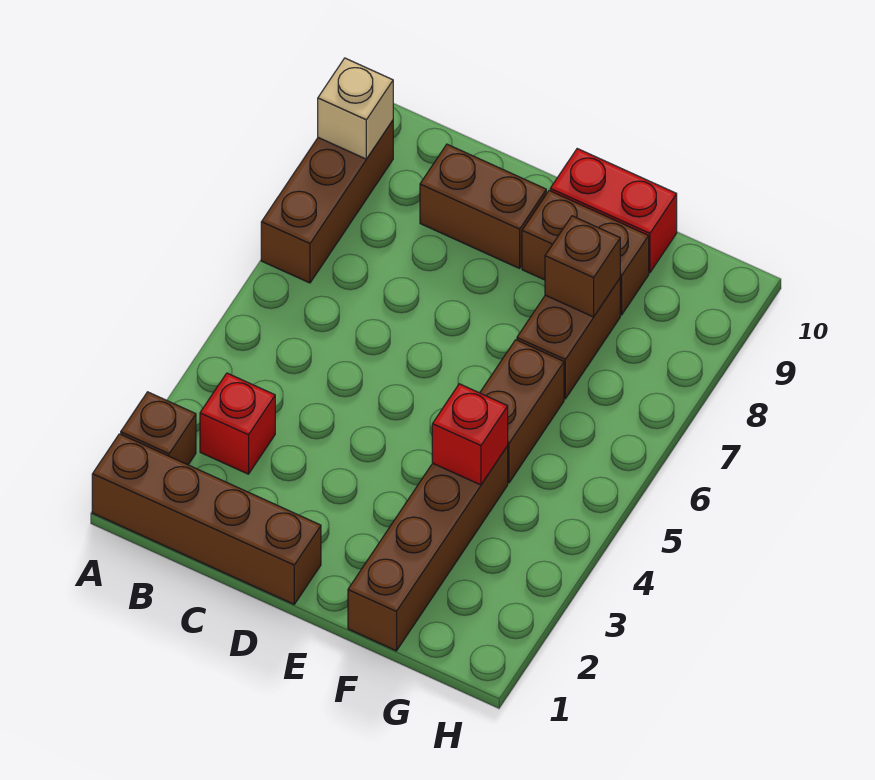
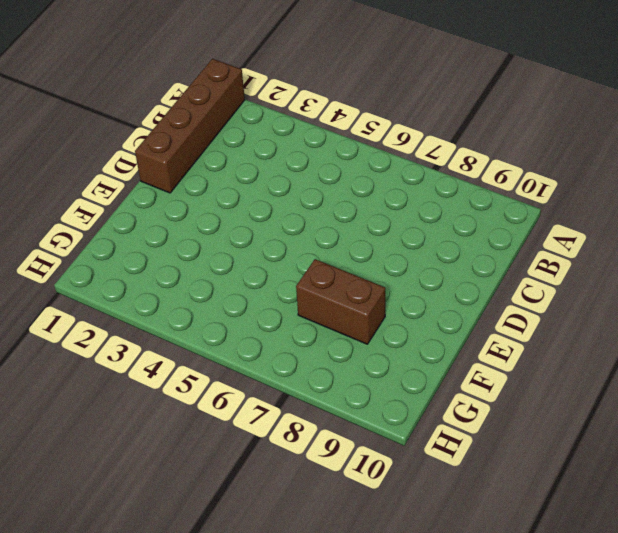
none -> brown brick A2 level 1
none -> brown brick A7:A9 level 1
none -> red brick B3 level 1

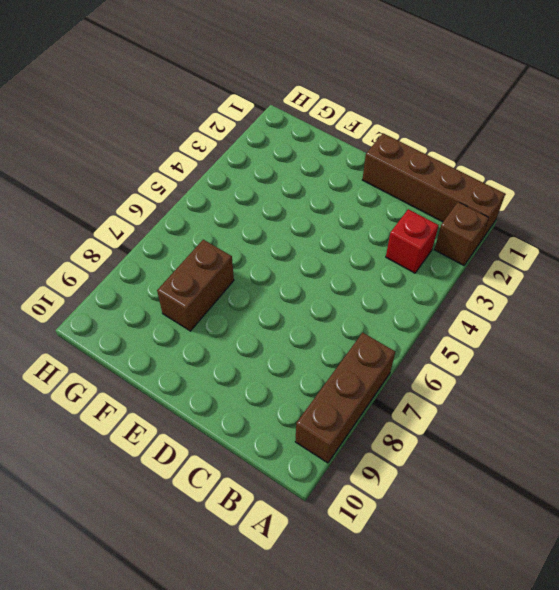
none -> brown brick C9:D9 level 1
none -> brown brick E9:F9 level 1
none -> red brick E10:F10 level 1

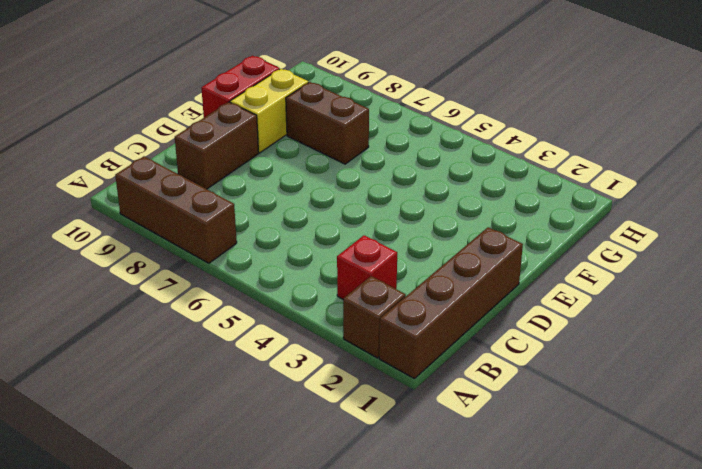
yellow brick E9:F9 level 1 -> brown brick E9:F9 level 1
none -> brown brick F1:F4 level 1
none -> brown brick F5:F6 level 1
none -> tan brick A9 level 2

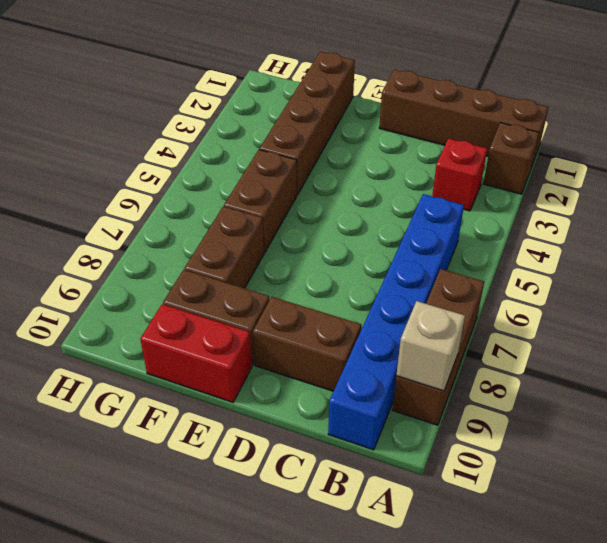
blue brick B5:B10 level 1 -> none
none -> red brick F4 level 2
none -> brown brick F8 level 2

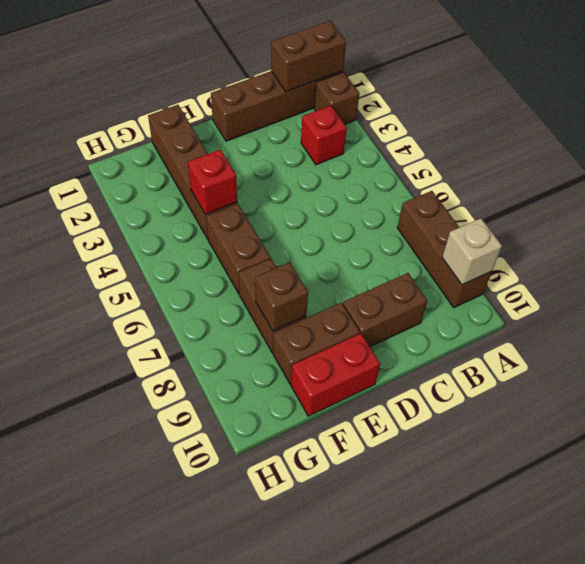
brown brick A1:B1 level 2 -> none

